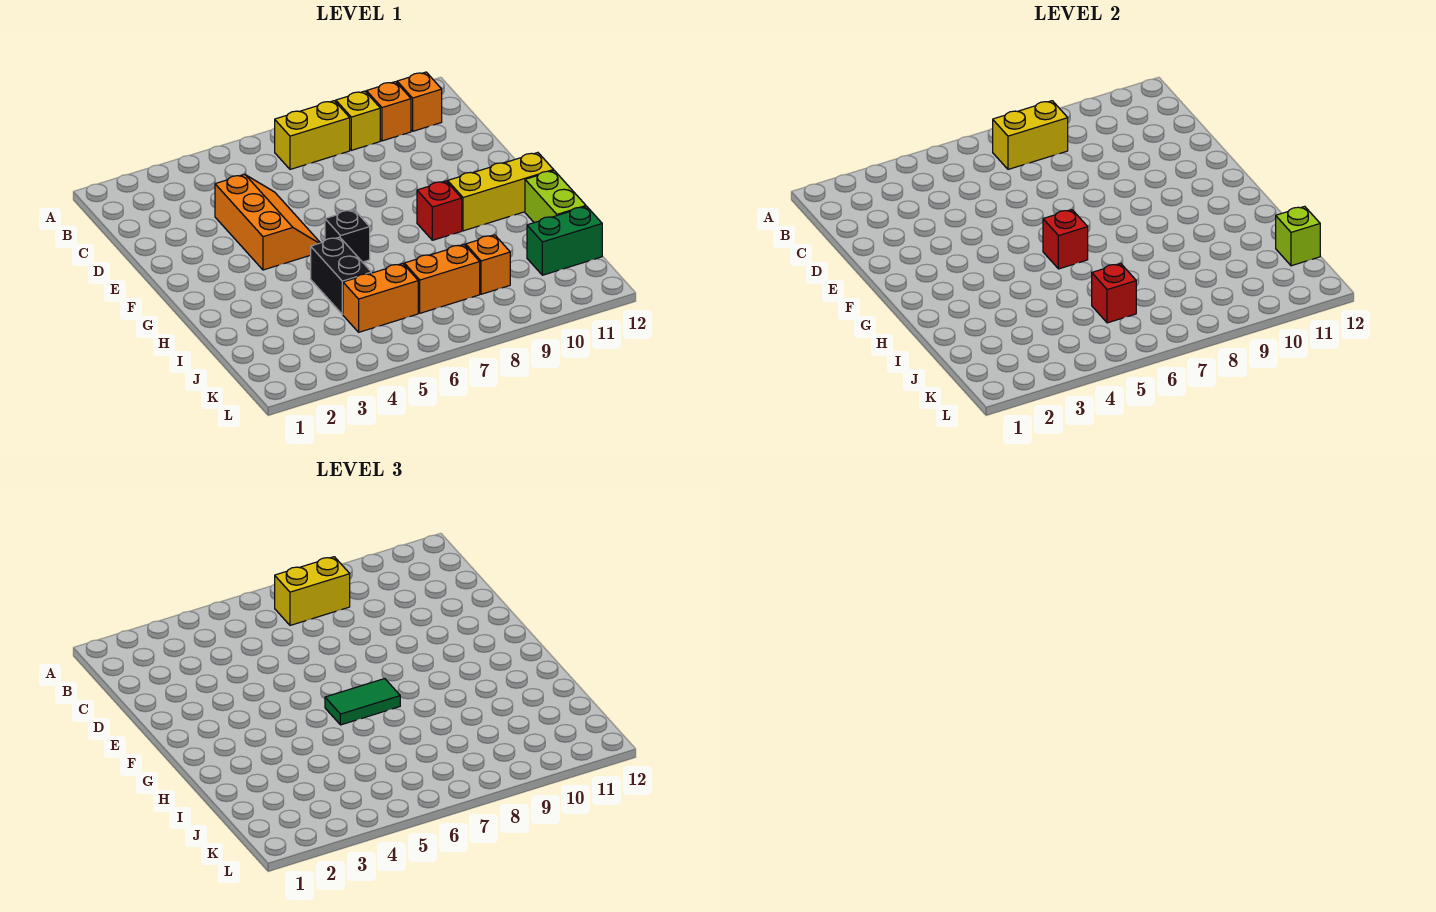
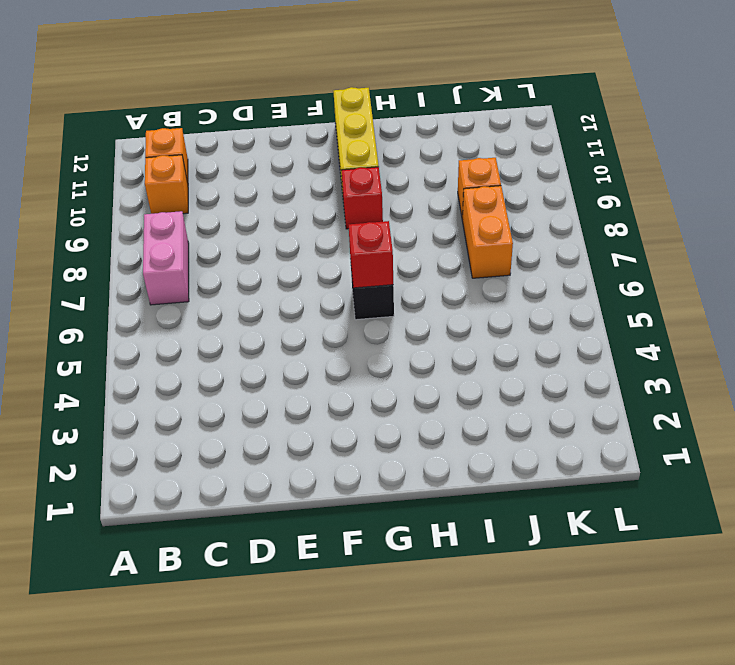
pink brick B7:B8 level 1 -> yellow brick B7:B8 level 1
none -> yellow brick B9 level 1
none -> orange slope D4:F5 level 1 top 4
none -> black brick H5:I5 level 1

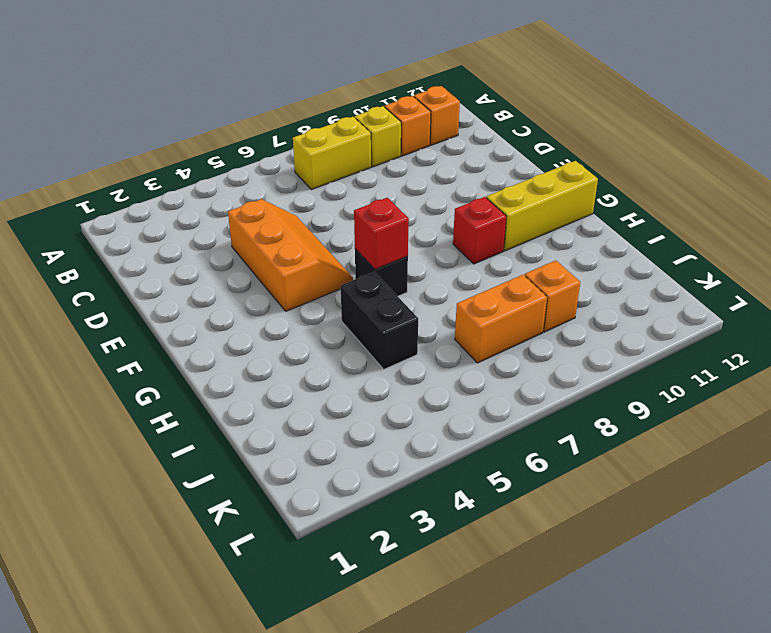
none -> lime brick H12:I12 level 1
none -> orange brick J5:J6 level 1
none -> green brick J11:J12 level 1

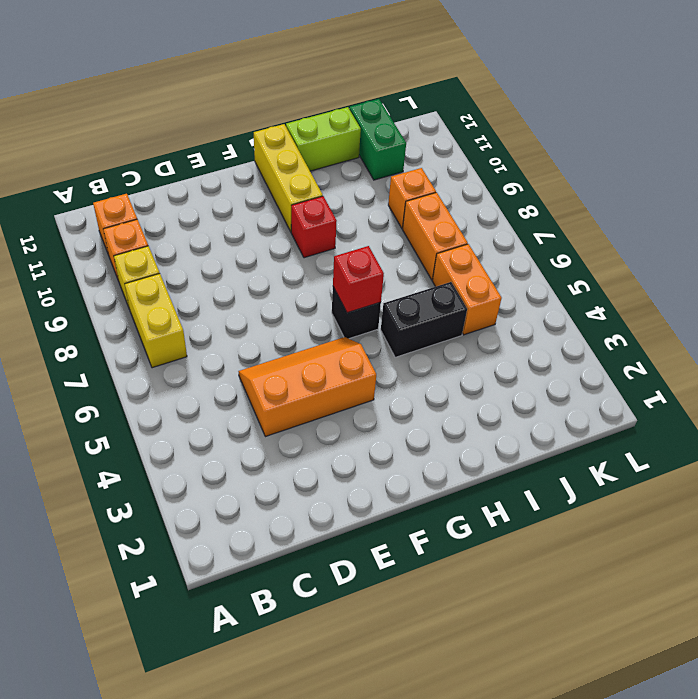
none -> yellow brick B7:B8 level 2
none -> red brick J6 level 2
none -> lime brick J12 level 2

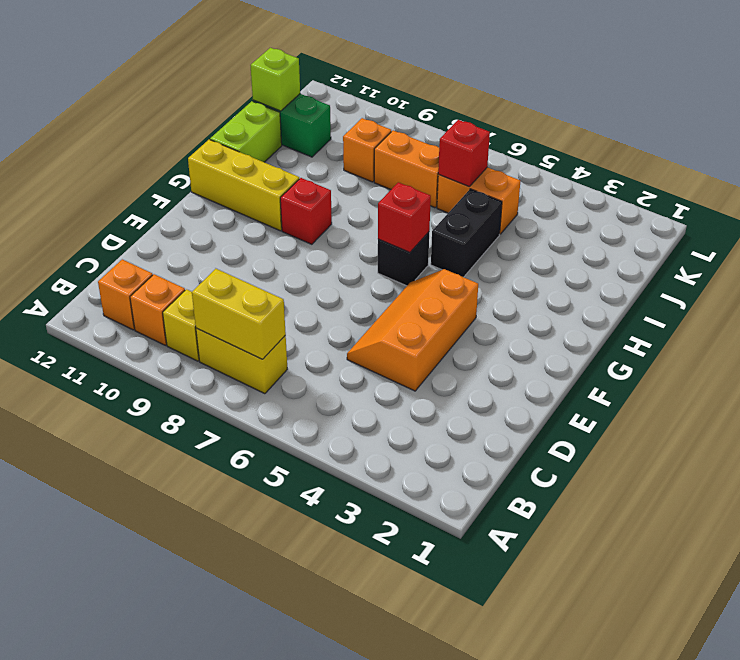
none -> yellow brick B7:B8 level 3
none -> green tile G6:G7 level 3

